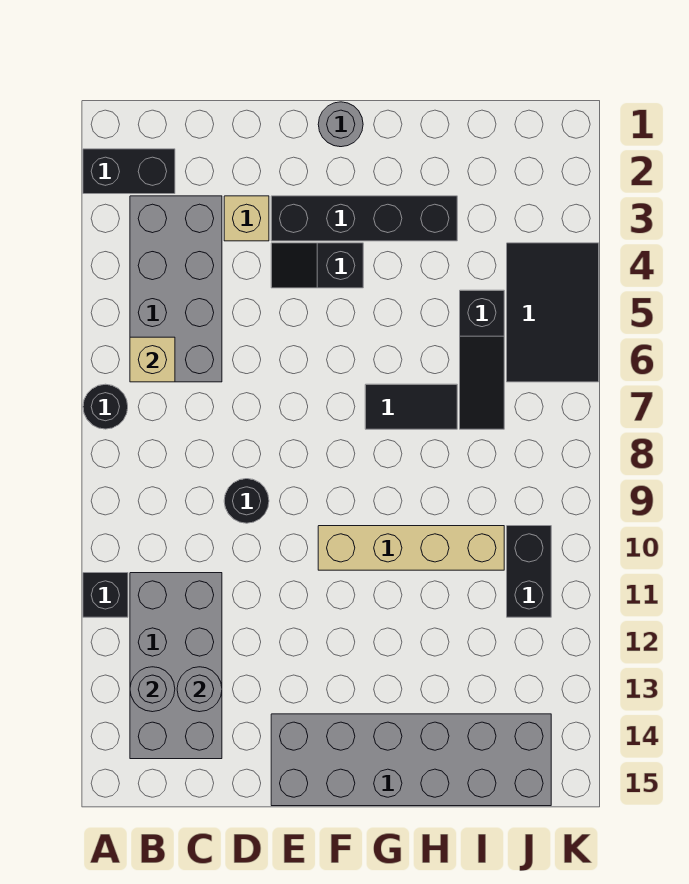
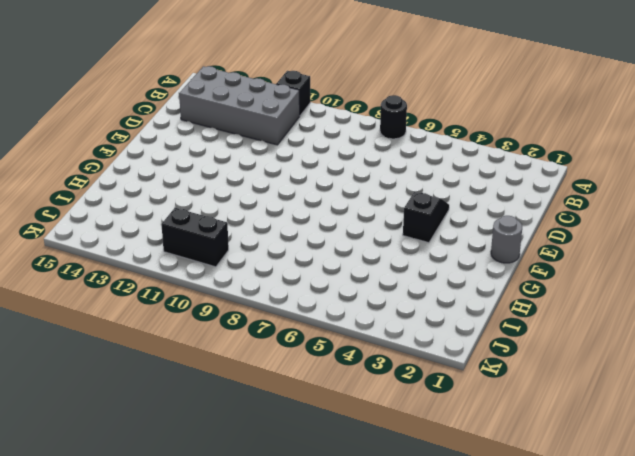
none -> black brick A2:B2 level 1
none -> grey brick B3:C6 level 1
none -> tan brick D3 level 1

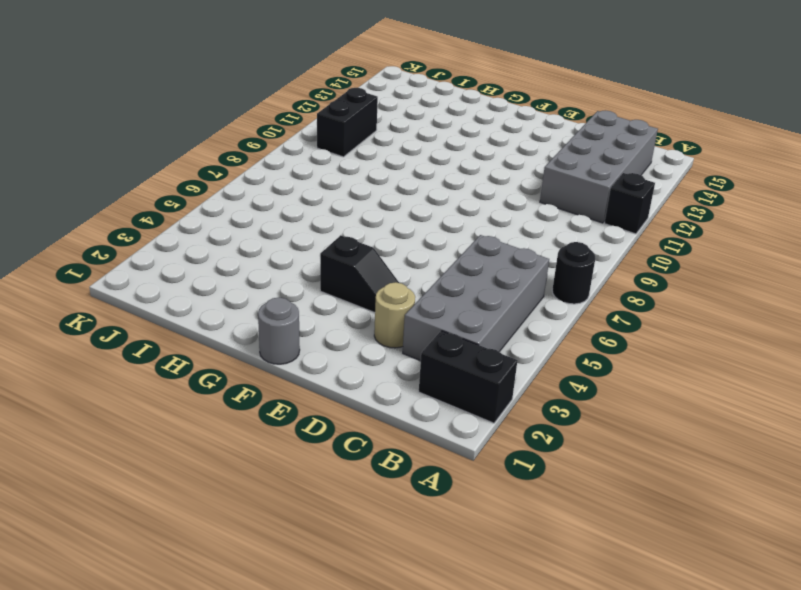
tan round brick D3 level 1 -> tan brick D3 level 1
none -> black round brick D9 level 1
none -> black brick E3:H3 level 1
none -> grey brick E14:J15 level 1

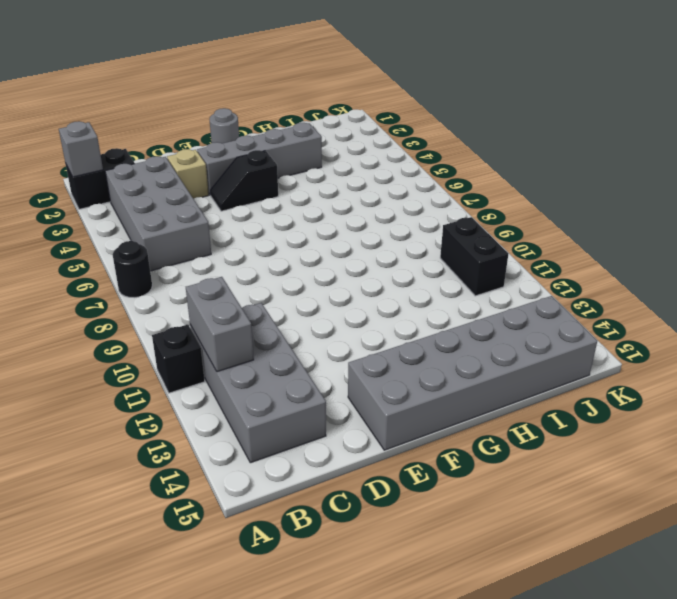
grey brick A2 level 2 -> none
grey brick B11:B12 level 2 -> none
grey brick E3:H3 level 1 -> black brick E3:H3 level 1
none -> black round brick D9 level 1
none -> tan brick F10:I10 level 1
none -> black tile G7:H7 level 1

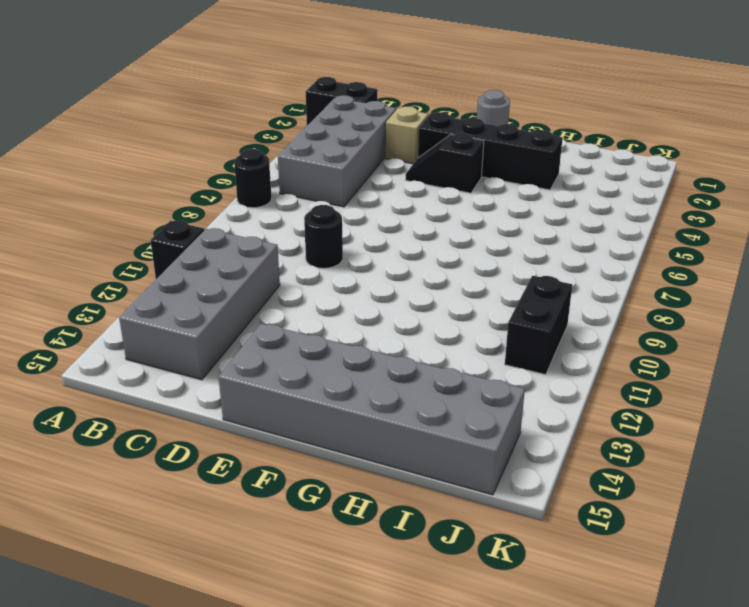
none -> tan brick F10:I10 level 1
none -> black tile G7:H7 level 1
none -> black slope I5:I7 level 1 top 5

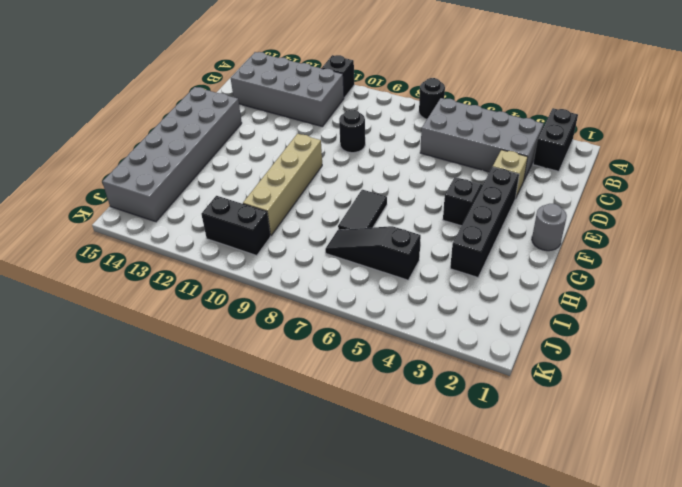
none -> black tile J4:K6 level 1
none -> tan brick B6 level 2
none -> grey round brick B13 level 2

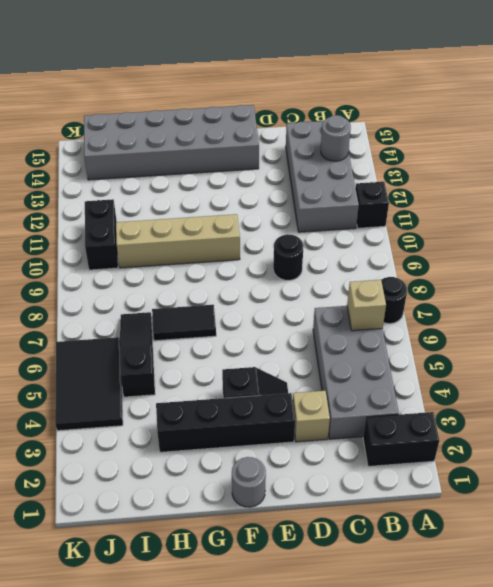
none -> grey round brick C13 level 2

